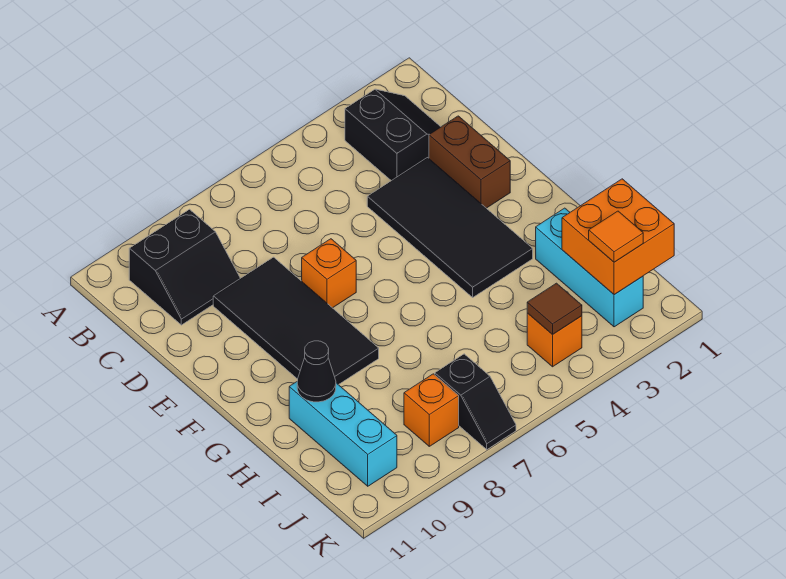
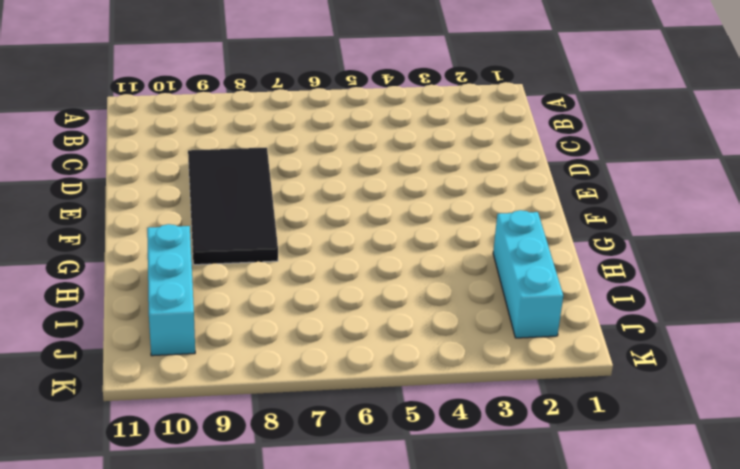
none -> black slope B2:C3 level 1 top 3
none -> black slope B9:C10 level 1 top B
none -> brown brick D2:E2 level 1

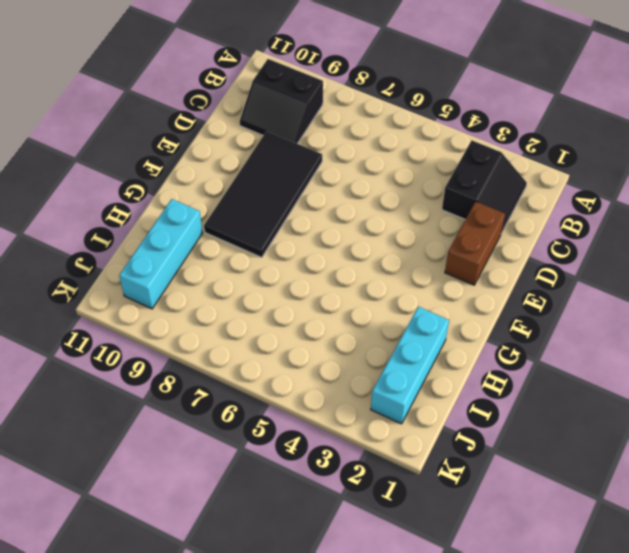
none -> black tile D3:G4 level 1
none -> orange brick E7 level 1
none -> orange brick J4 level 1

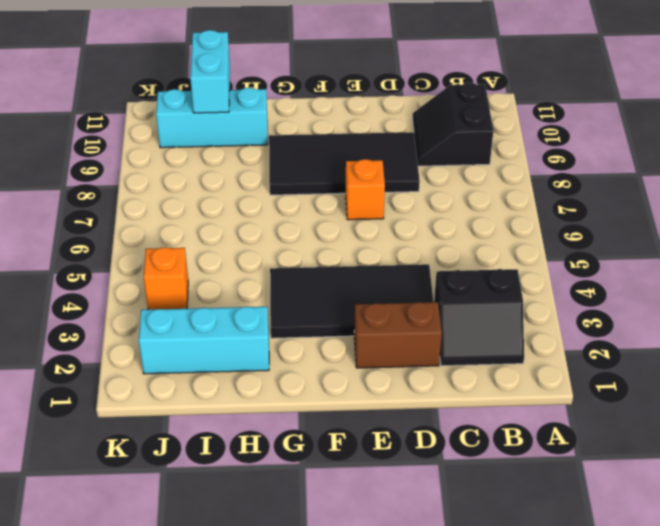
cyan brick I10:I11 level 2 -> none
none -> black slope J7:K7 level 1 top J
none -> orange brick J8 level 1
none -> black cone H10 level 2

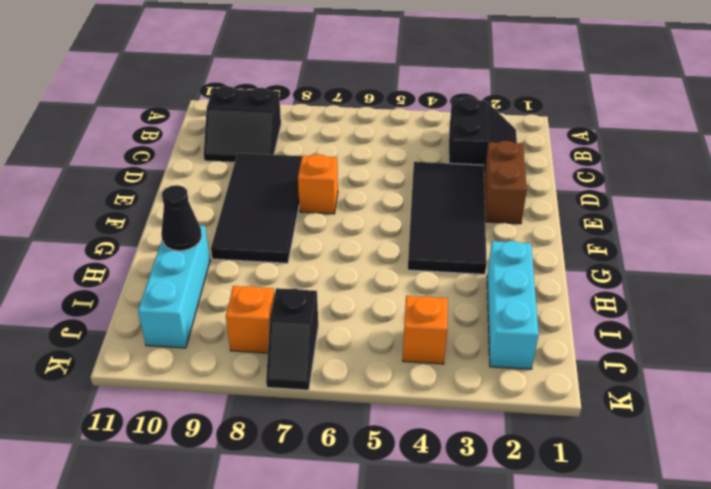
none -> orange brick I1:J2 level 2
none -> brown tile J4 level 2
none -> orange tile J2 level 3

